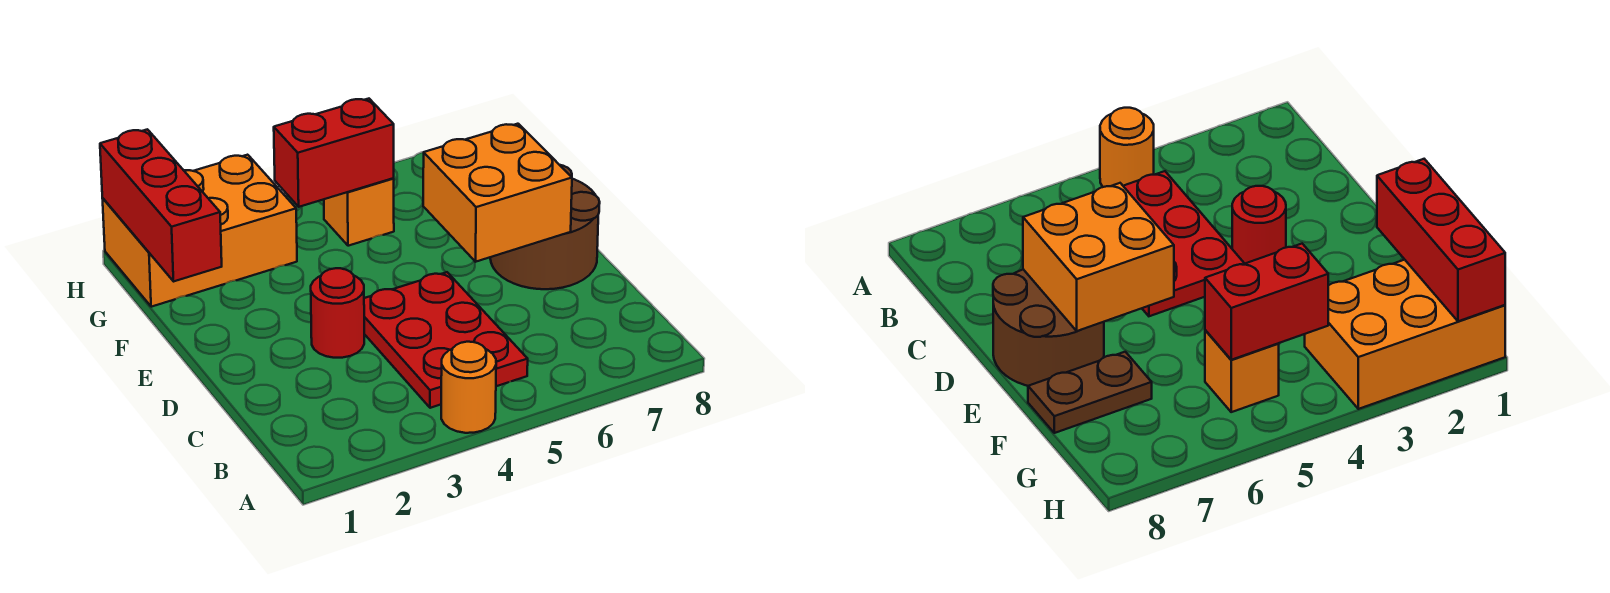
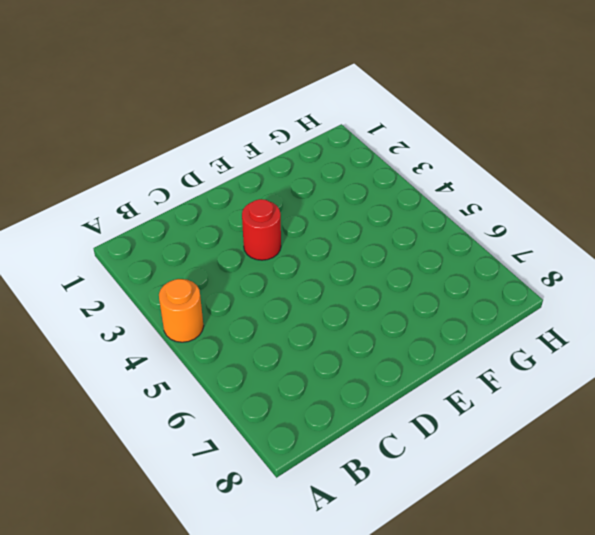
none -> red plate B4:D5 level 1
none -> brown round brick D7:E8 level 1

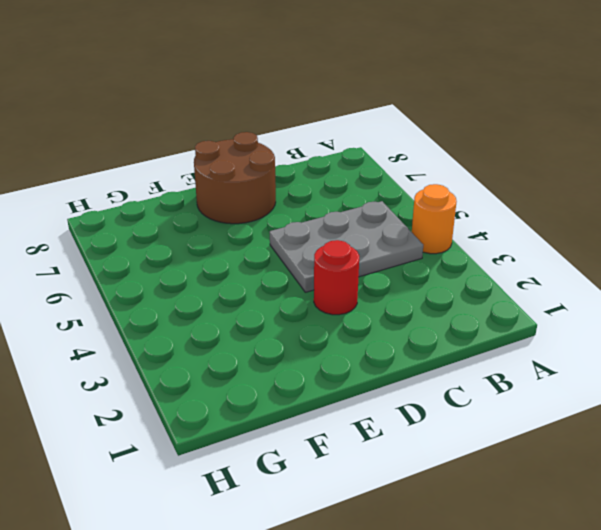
grey plate B4:D5 level 1 -> red plate B4:D5 level 1
none -> brown plate F7:F8 level 1
none -> orange brick G1:H3 level 1

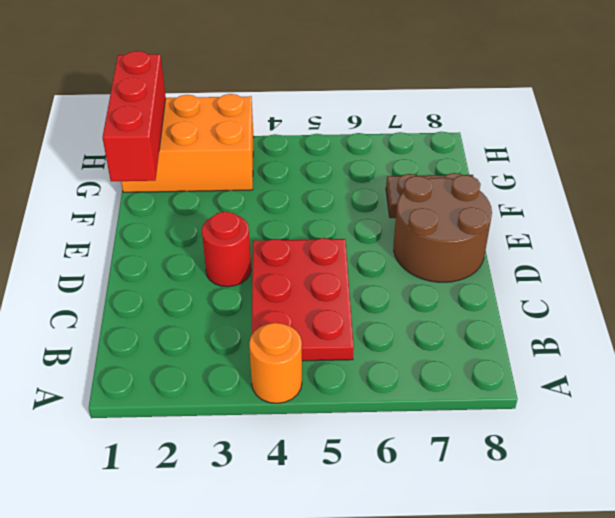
none -> orange brick G5 level 1
none -> orange brick D6:E7 level 2

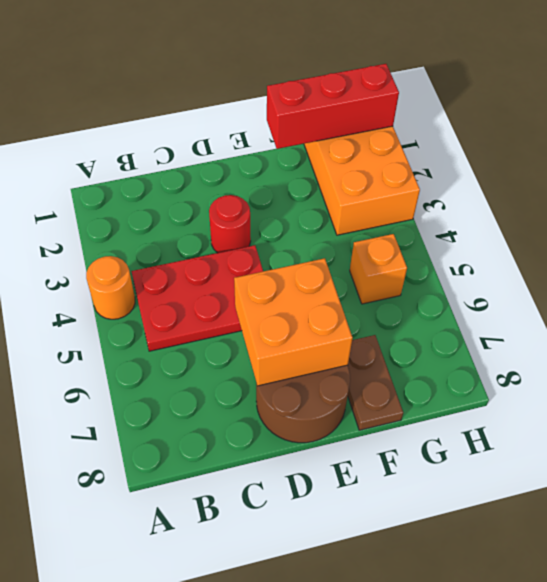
none -> red brick G4:G5 level 2

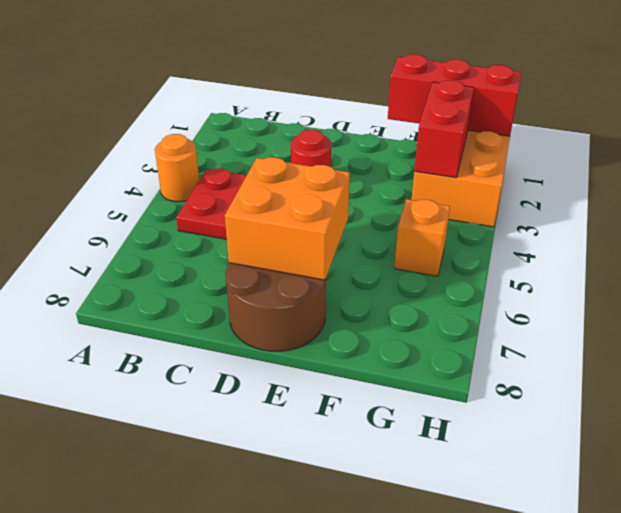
red brick G2:G3 level 2 -> red brick G4:G5 level 2
none -> brown plate F7:F8 level 1

